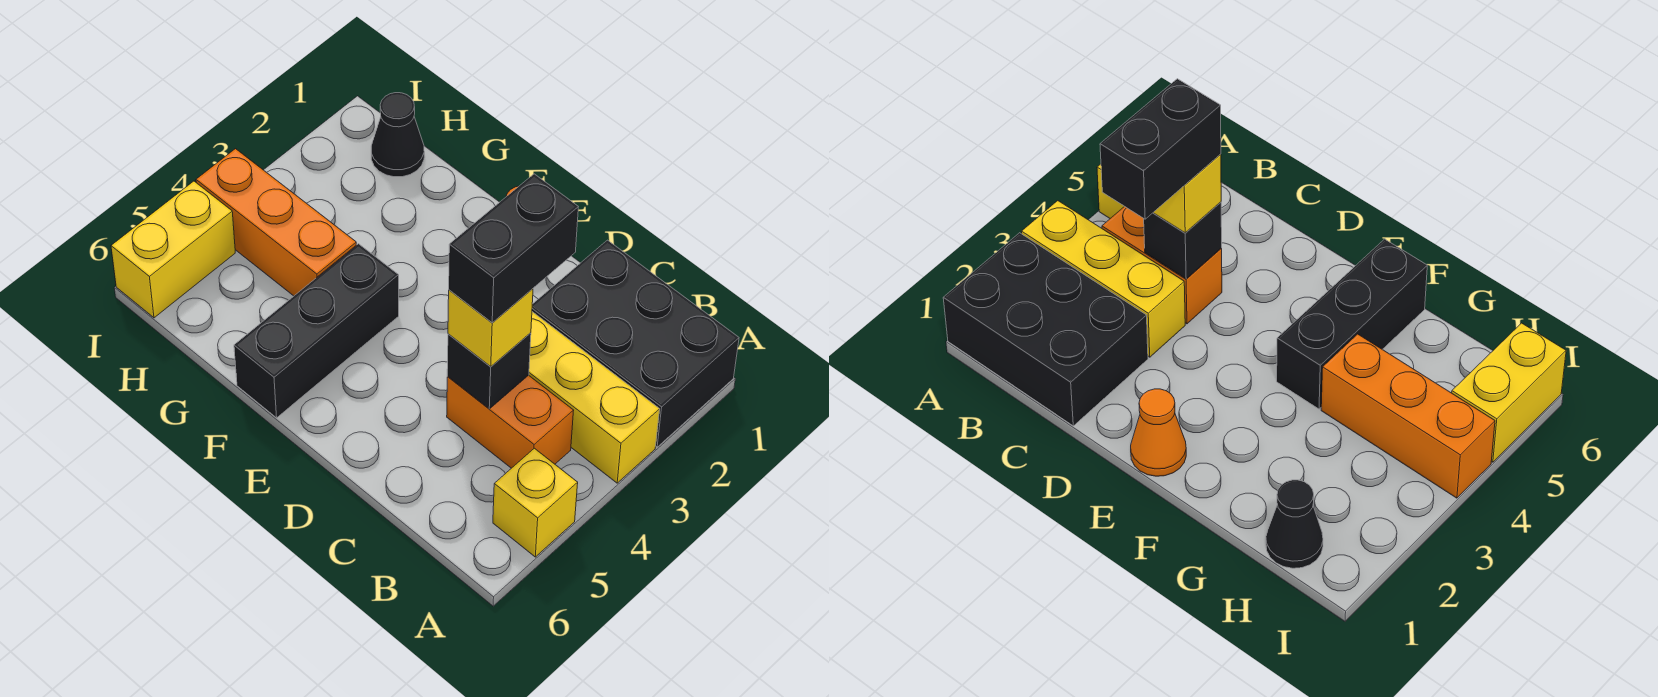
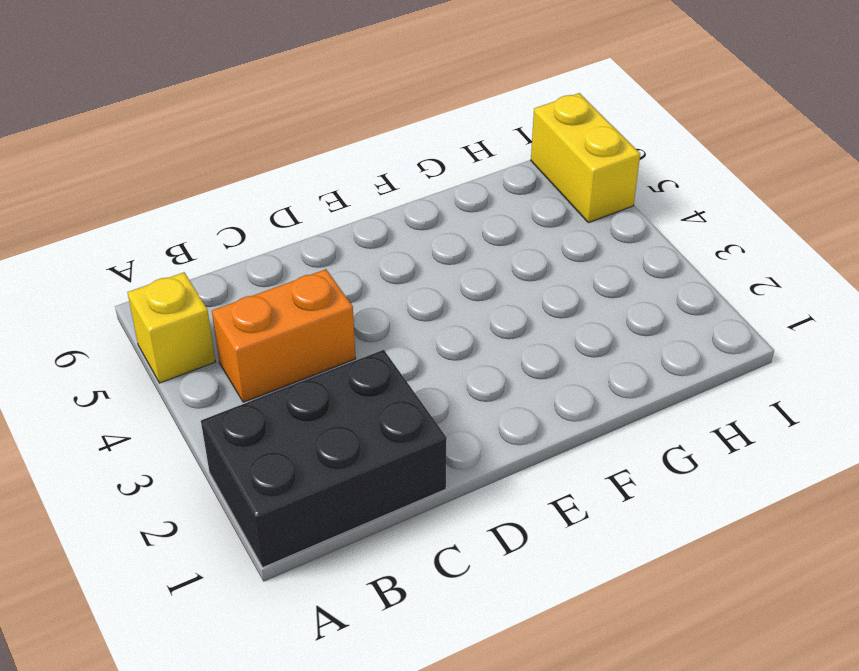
none -> yellow brick A3:C3 level 1
none -> orange cone E1 level 1
none -> black brick F4:F6 level 1

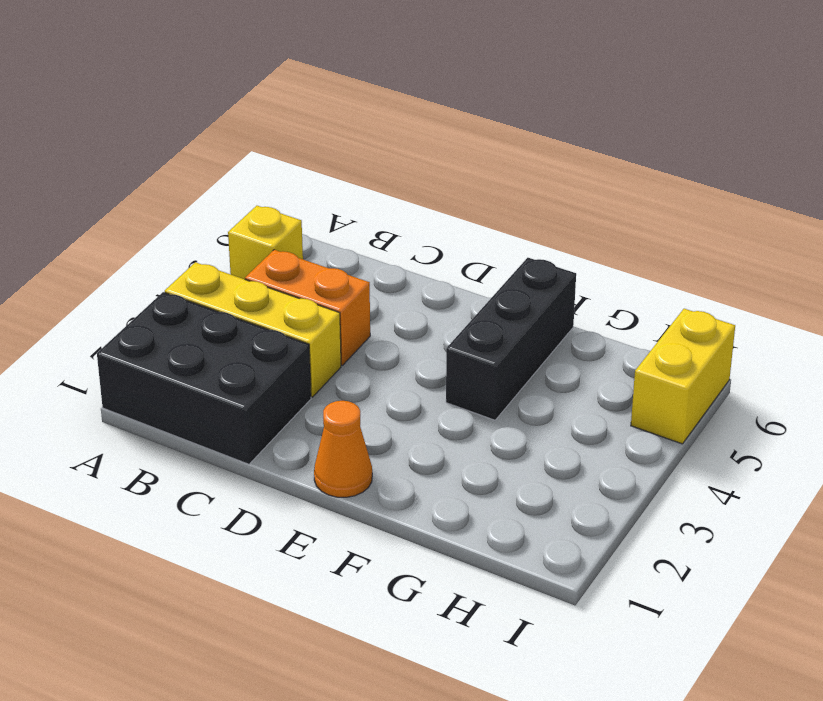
none -> orange brick G4:I4 level 1
none -> black cone H1 level 1
none -> black brick C4 level 2

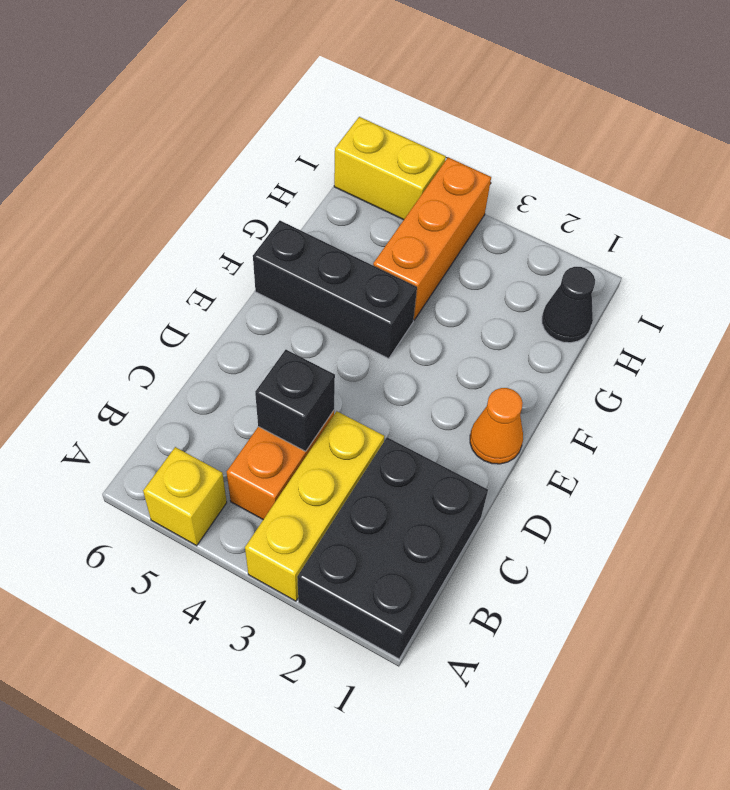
none -> yellow brick C4 level 3
none -> black brick C3:C4 level 4

